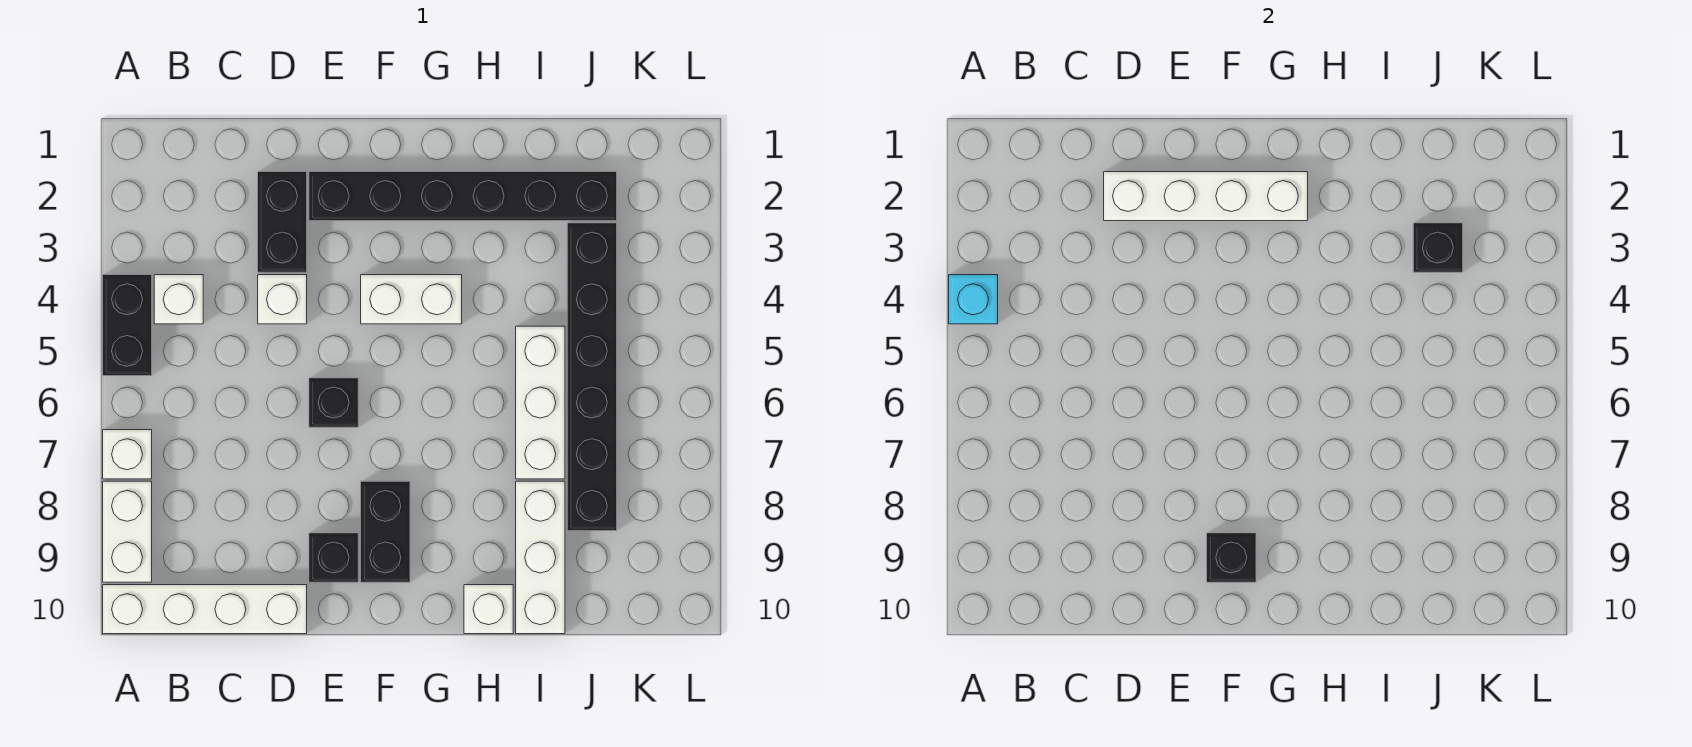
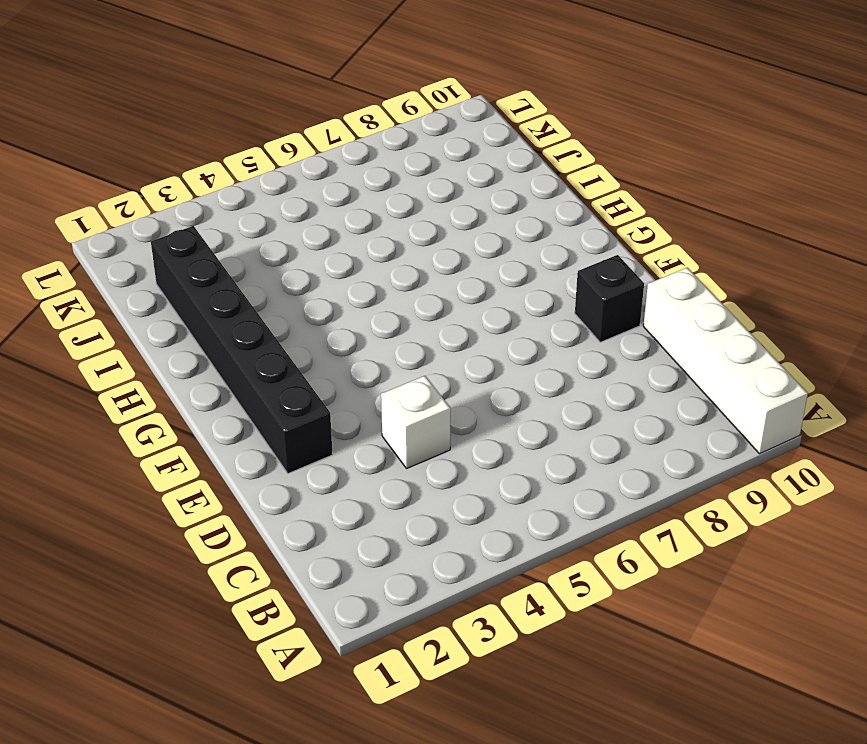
none -> black brick A4:A5 level 1
none -> white brick A7 level 1
none -> white brick A8:A9 level 1

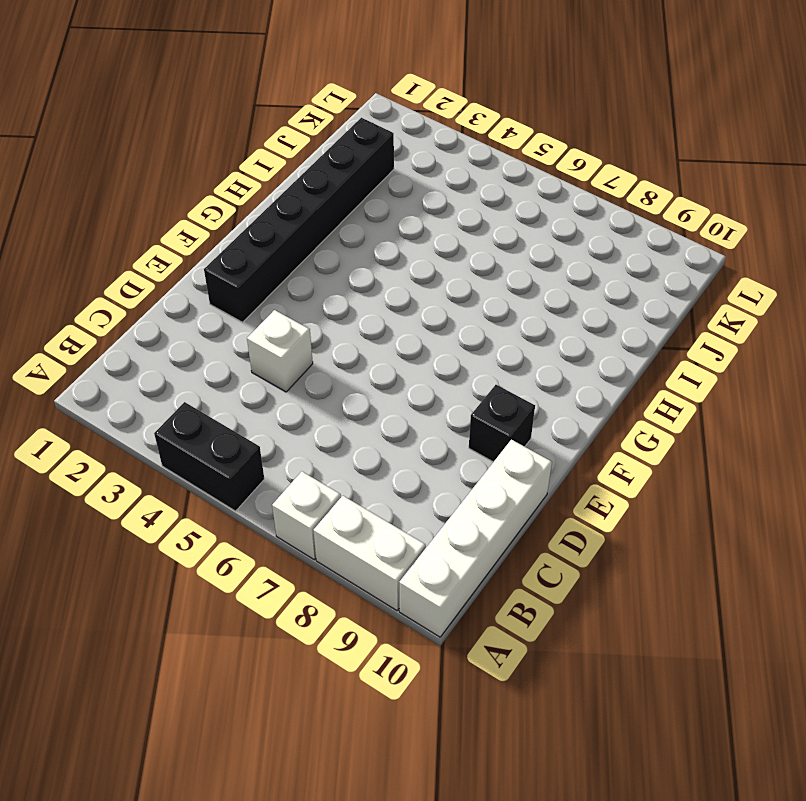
none -> white brick B4 level 1
none -> black brick D2:D3 level 1
none -> black brick E6 level 1

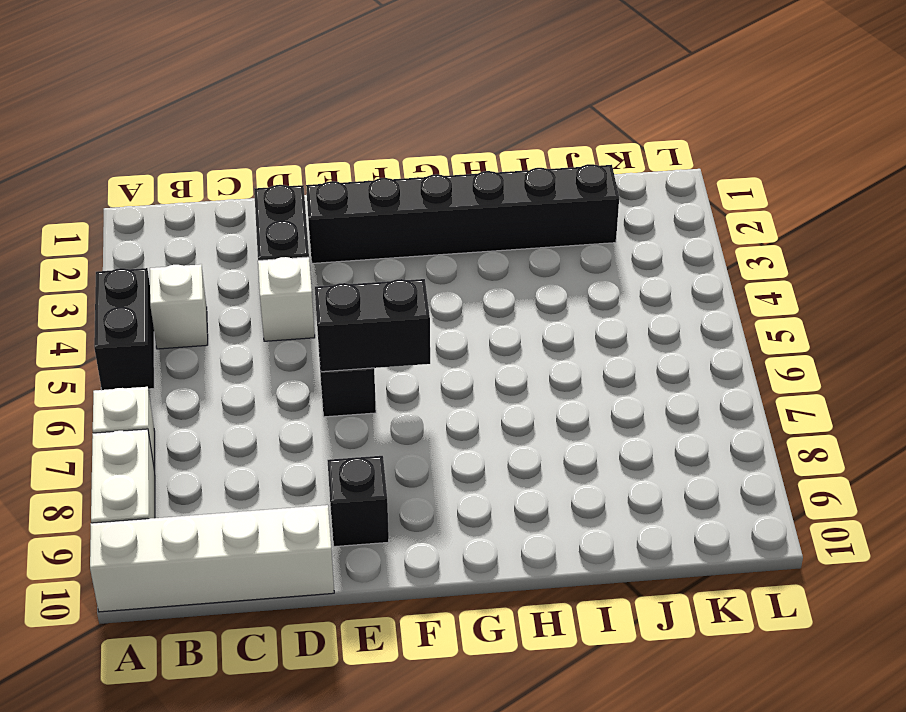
black brick E6:F6 level 2 -> black brick F8:F9 level 1
none -> white brick F4:G4 level 1
none -> white brick H10 level 1
none -> white brick I5:I7 level 1

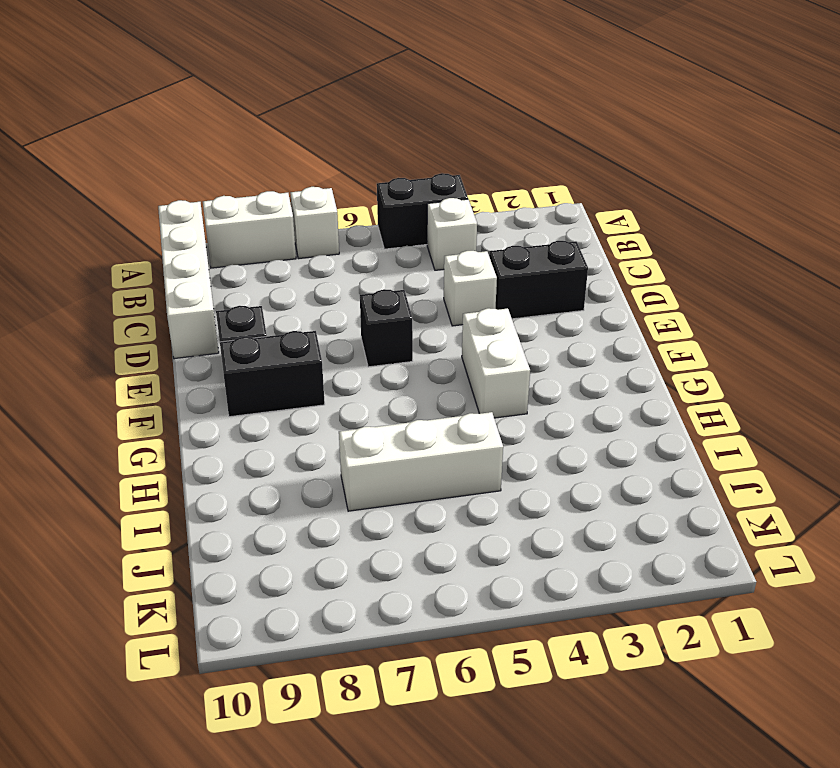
none -> black brick E2:J2 level 1
none -> white brick H10 level 1
none -> white brick I8:I10 level 1

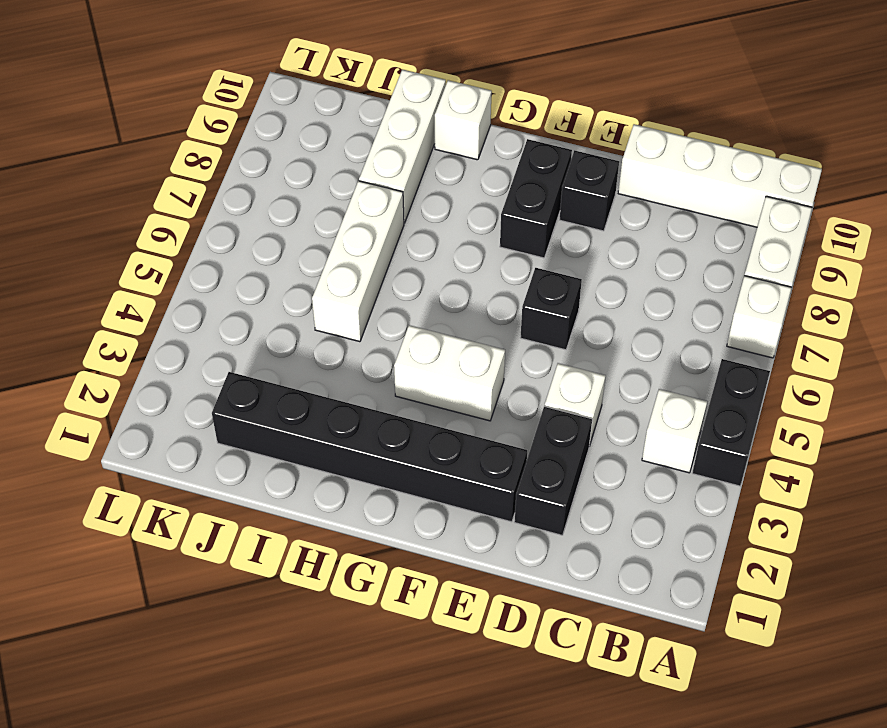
none -> black brick J3:J8 level 1
none -> cyan brick A4 level 2
none -> white brick D2:G2 level 2

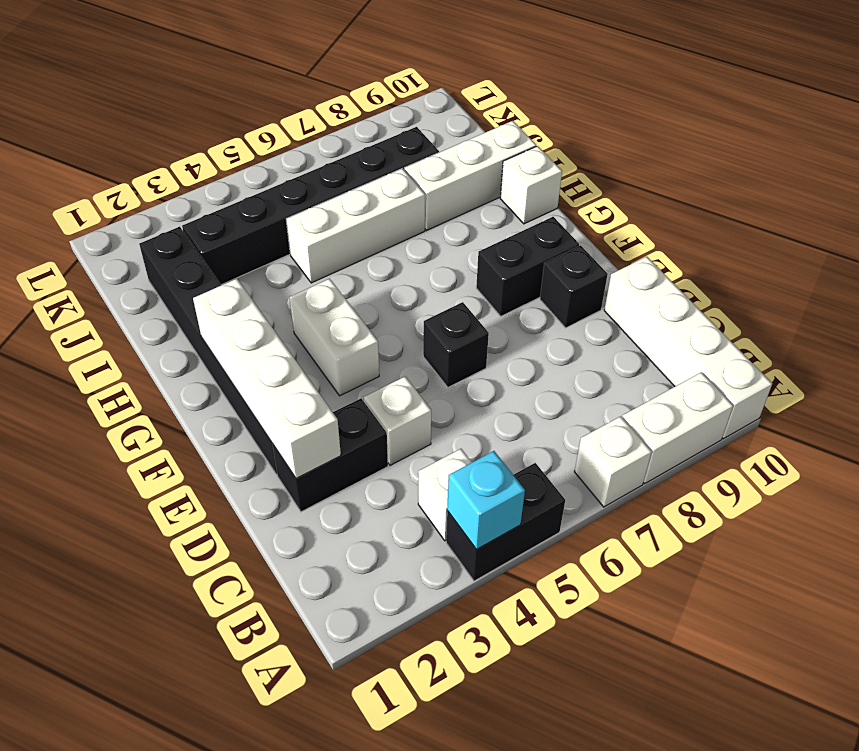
none -> black brick F9 level 2
none -> black brick J3 level 2

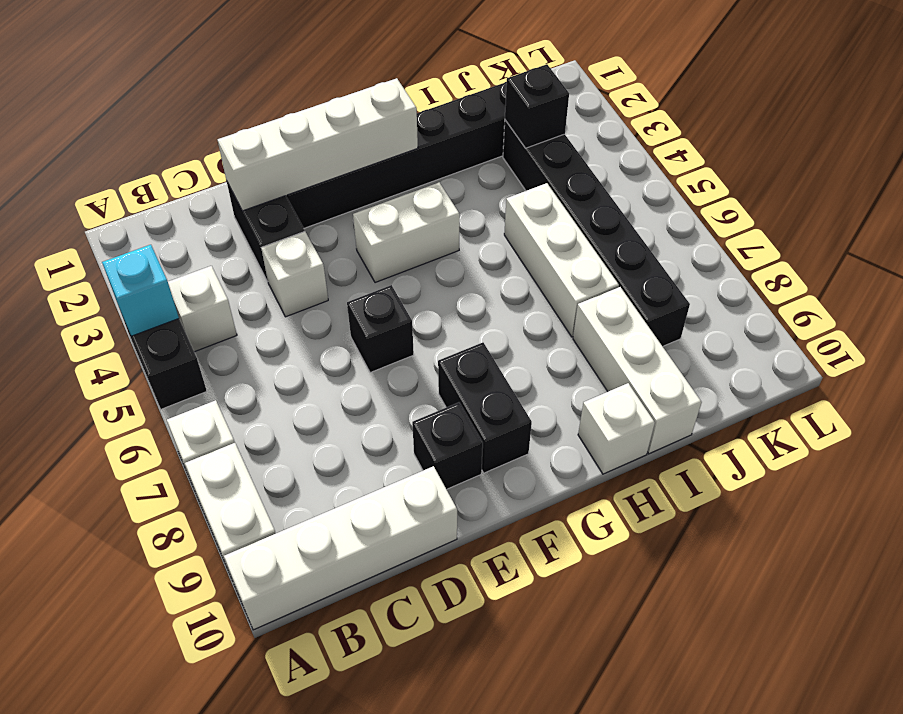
none -> black brick F9 level 2

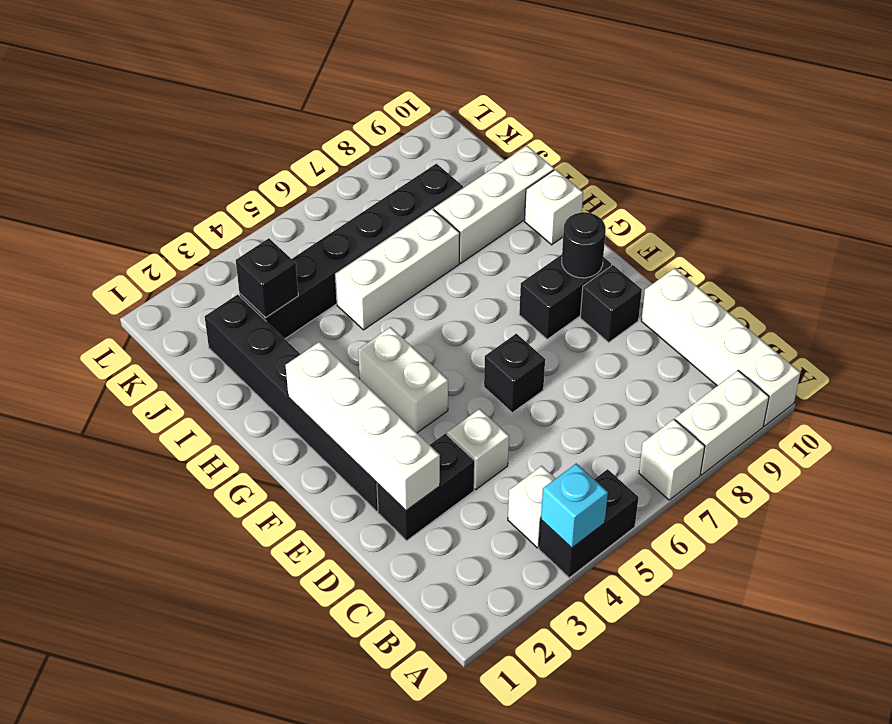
black round brick F9 level 2 -> black brick F9 level 2

